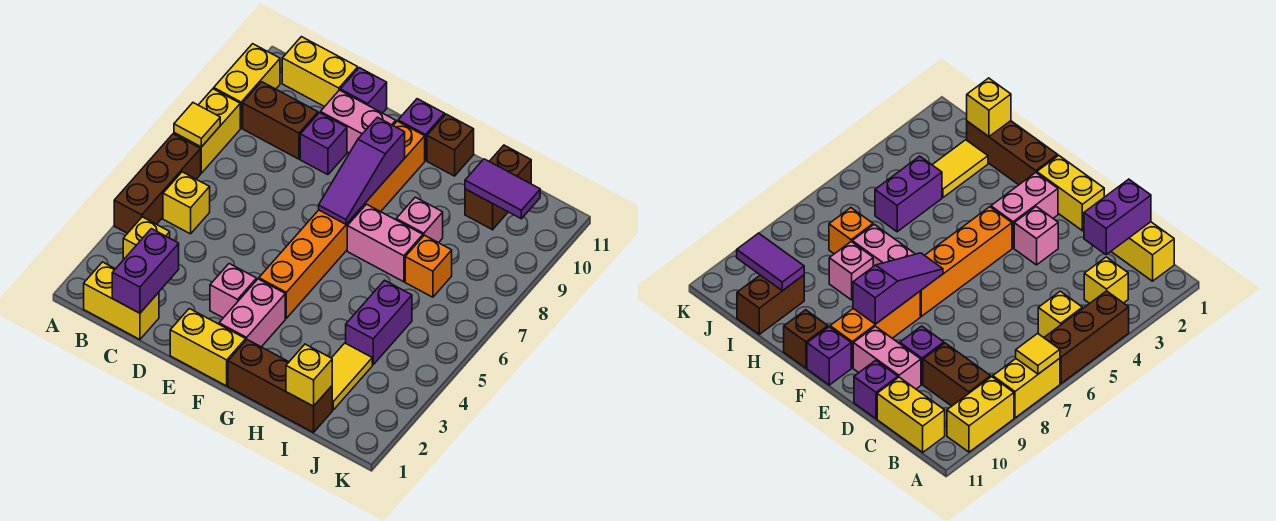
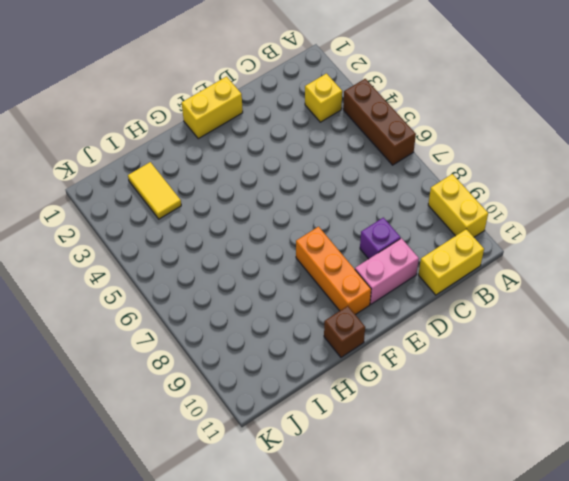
none -> yellow brick A7:A8 level 1
none -> yellow brick B1:C1 level 1
none -> yellow brick B5 level 1
none -> brown brick B9:C9 level 1

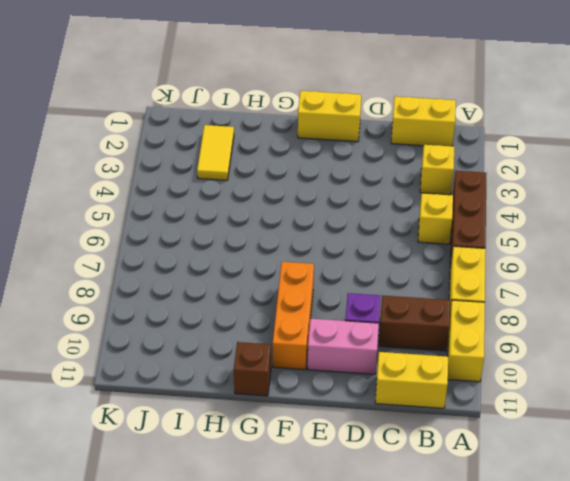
none -> purple brick D11 level 1
none -> pink brick E3 level 1
none -> pink brick F2:F3 level 1
none -> orange brick F4:F7 level 1

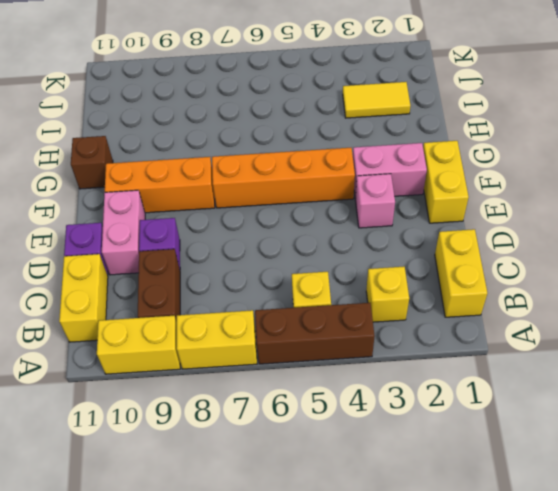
none -> purple brick F11 level 1
none -> brown brick G1:I1 level 1
none -> pink brick G7:H7 level 1
none -> pink brick H8 level 1

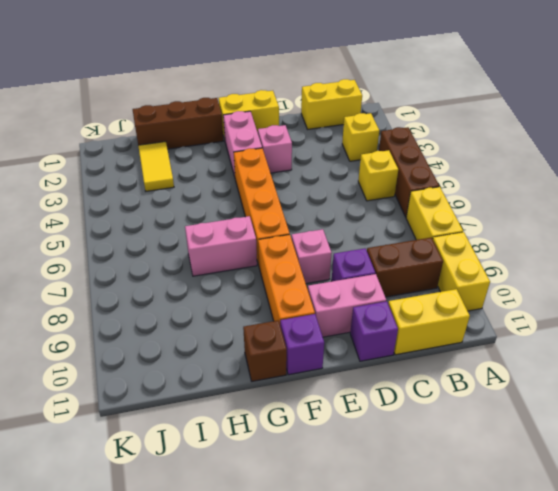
pink brick E8 level 1 -> pink brick H8 level 1
none -> purple brick I4:I5 level 1
none -> orange brick I7 level 1
none -> brown brick I10:I11 level 1
none -> yellow tile A7 level 2

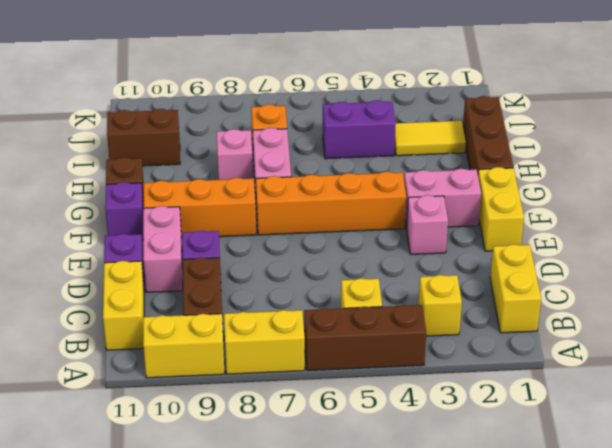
none -> yellow tile A7 level 2
none -> purple brick C1:C2 level 2
none -> purple slope F7:F9 level 2 top 9
none -> yellow brick I1 level 2

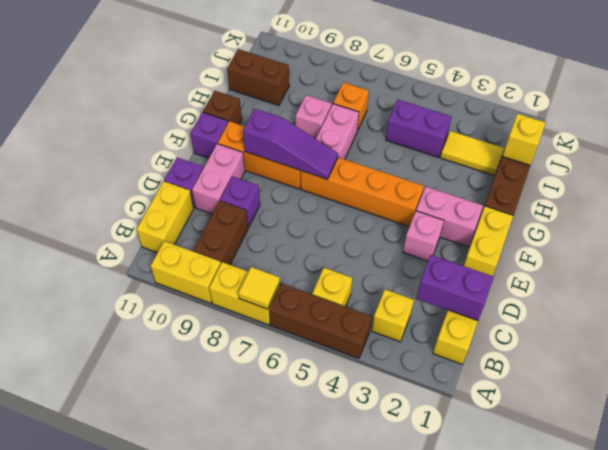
none -> purple tile I10:J10 level 2

